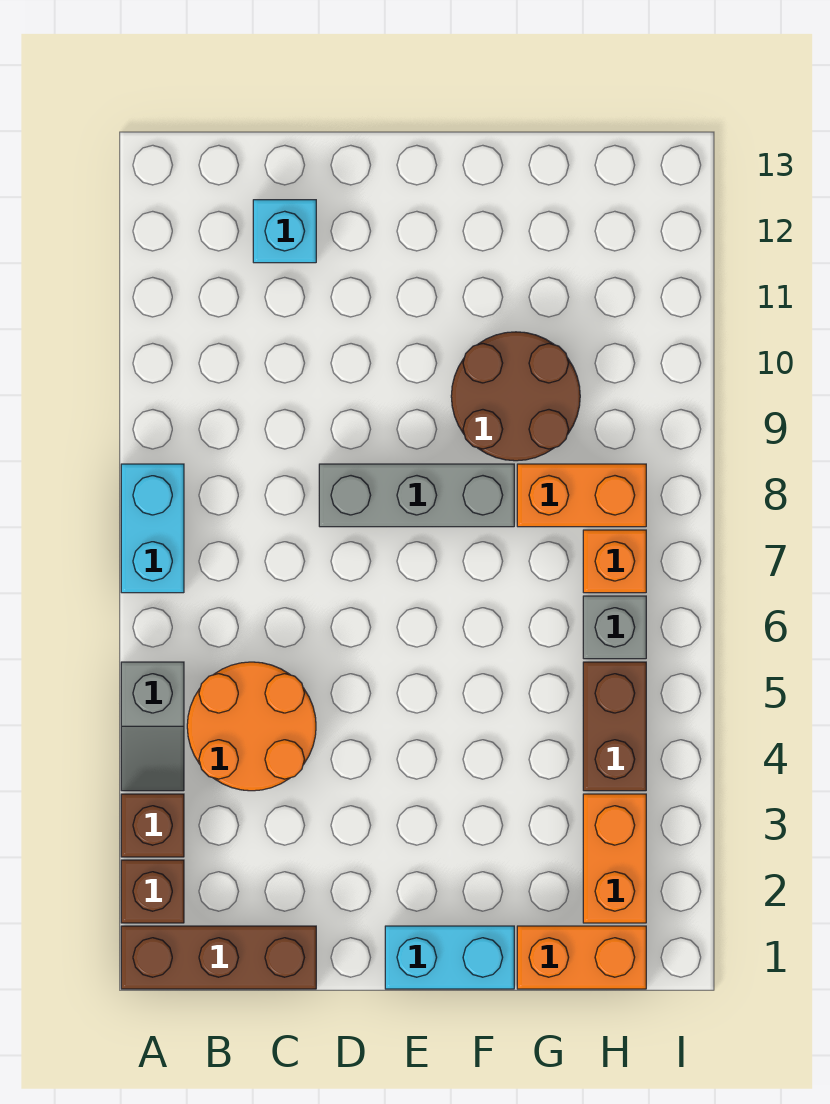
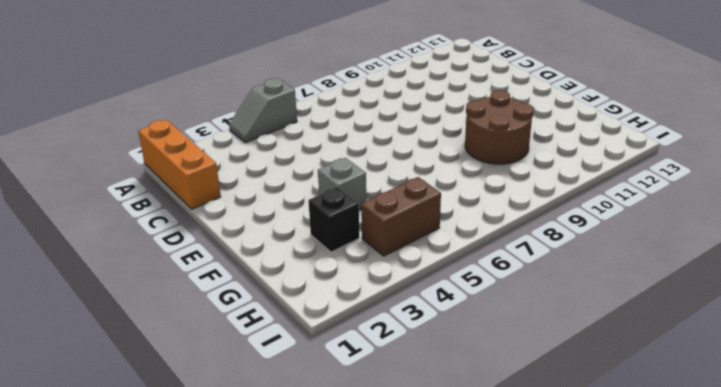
orange brick A1:C1 level 1 -> brown brick A1:C1 level 1
grey brick F4 level 1 -> grey brick H6 level 1
black brick G3 level 1 -> none
none -> brown brick A2 level 1
none -> brown brick A3 level 1
none -> cyan brick A7:A8 level 1

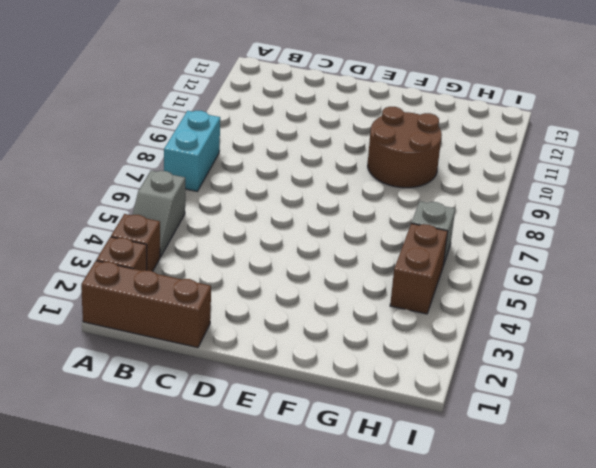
none -> orange round brick B4:C5 level 1
none -> cyan brick C12 level 1
none -> grey brick D8:F8 level 1

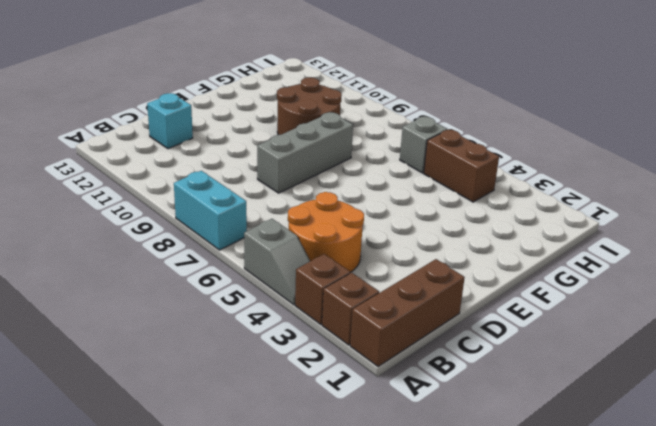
none -> cyan brick E1:F1 level 1
none -> orange brick G1:H1 level 1
none -> orange brick G8:H8 level 1

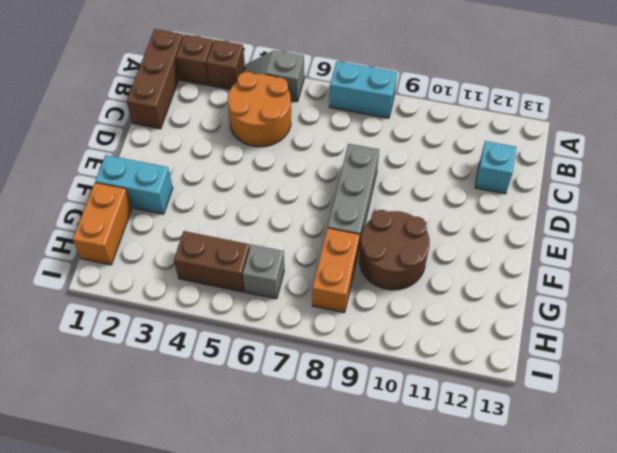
cyan brick F1:F2 level 1 -> cyan brick E1:F1 level 1
none -> orange brick H2:H3 level 1
none -> orange brick H7 level 1

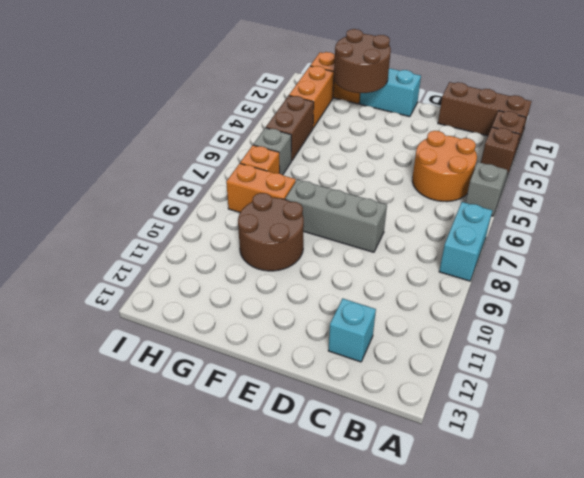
brown round brick F1:G2 level 2 -> none

